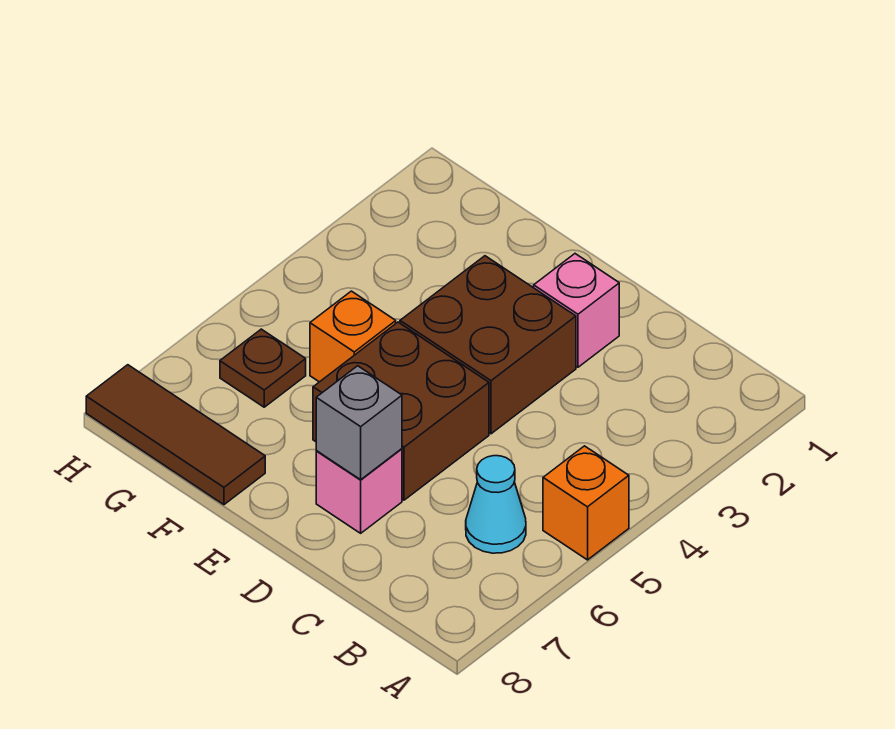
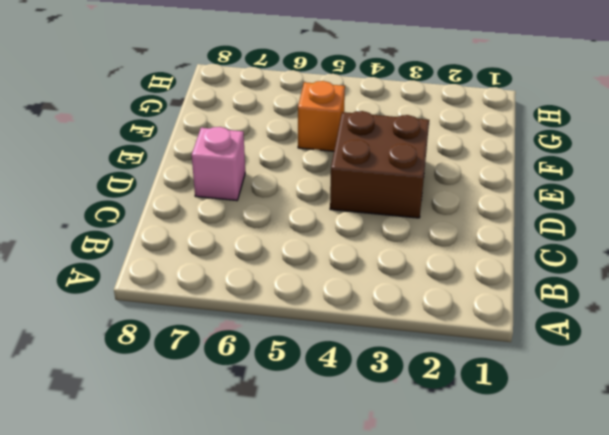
none -> orange brick A5 level 1
none -> cyan cone B6 level 1

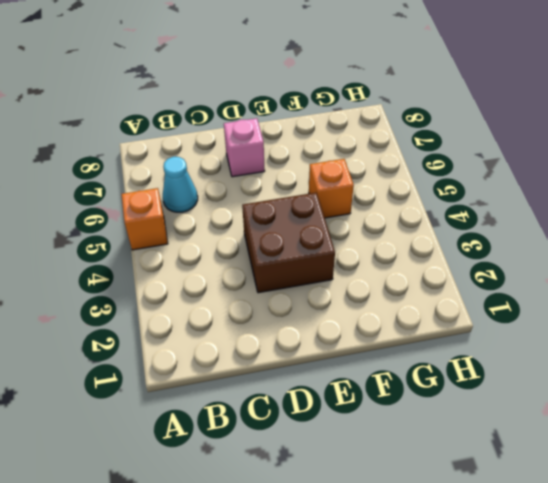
none -> pink brick D2 level 1
none -> brown brick D5:E6 level 1

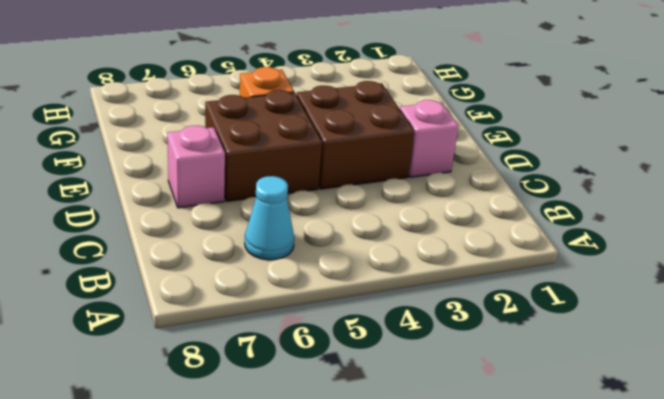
none -> orange brick A5 level 1
none -> brown tile F8:H8 level 1

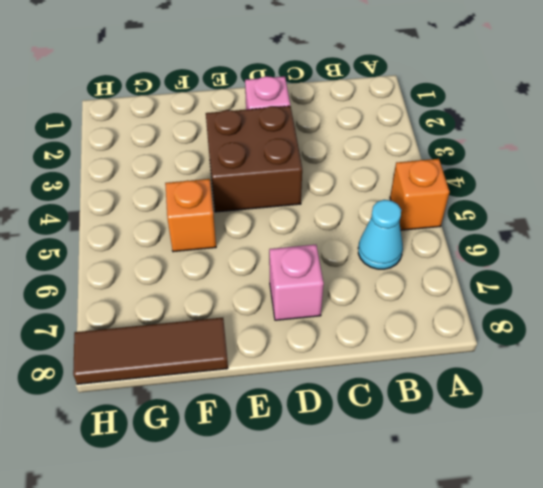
none -> brown brick D5:E6 level 1
none -> brown plate G6 level 1

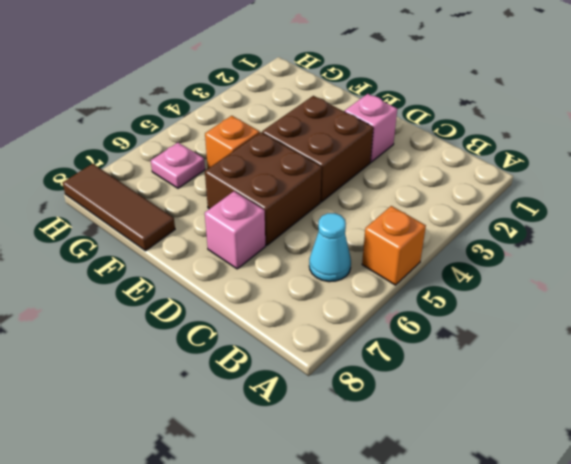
pink plate G6 level 1 -> brown plate G6 level 1
none -> grey brick D7 level 2

